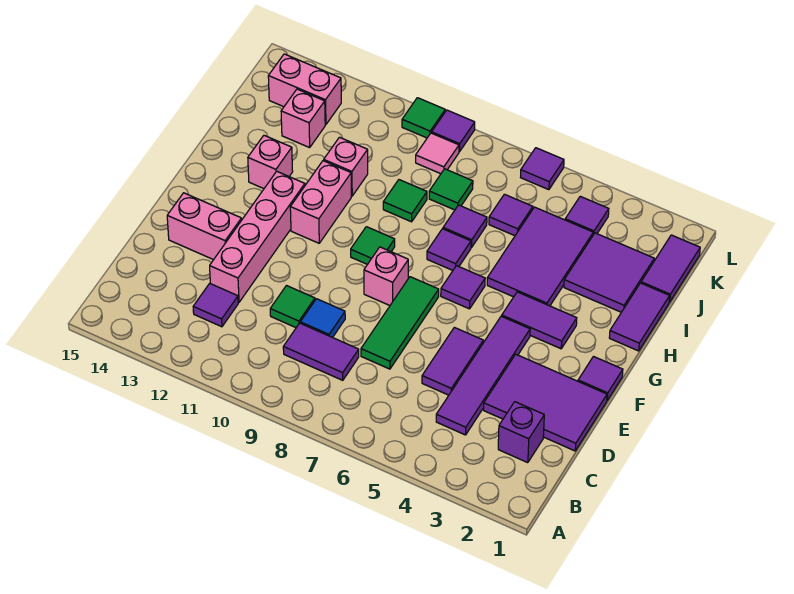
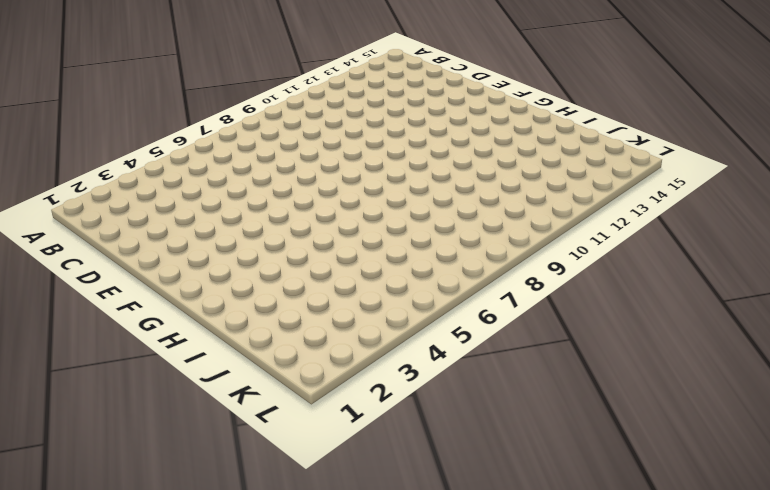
none -> purple brick C2 level 1
none -> purple tile C4:F4 level 1
none -> purple tile C8:C9 level 1
none -> purple tile C12 level 1

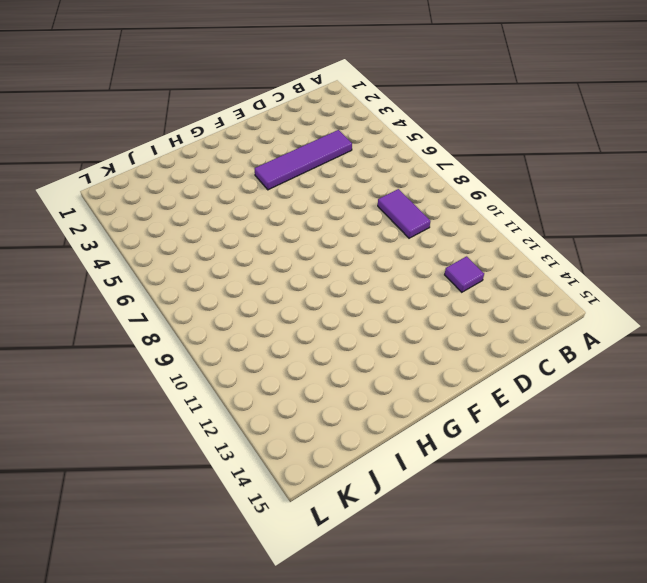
none -> purple brick C2 level 1
none -> purple tile D1:E3 level 1
none -> purple tile D5:E5 level 1
none -> green tile D7:F7 level 1

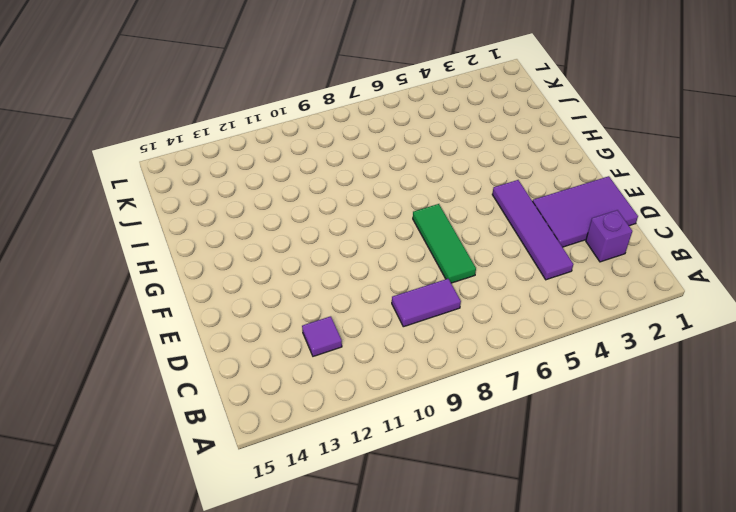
none -> purple tile D5:E5 level 1
none -> blue tile D9 level 1
none -> green tile D10 level 1
none -> pink brick D12:G12 level 1

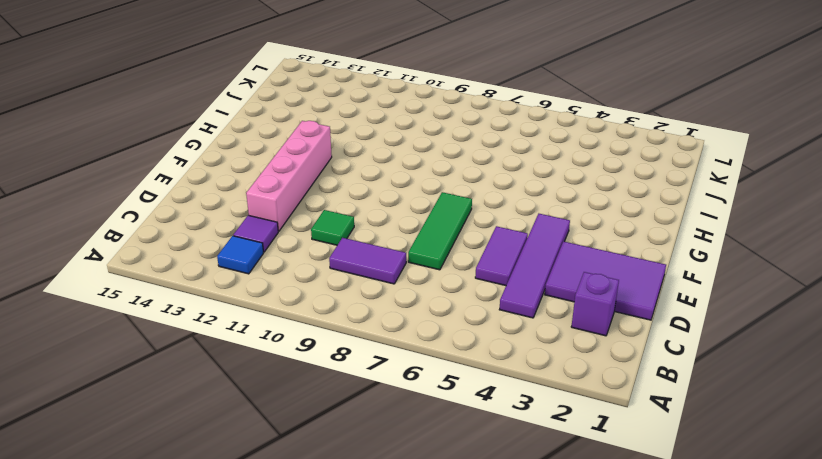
blue tile B12 level 1 -> blue tile D9 level 1
none -> pink brick E13:E14 level 1
none -> purple tile F1 level 1
none -> pink brick F8 level 1
none -> purple tile G3:G4 level 1

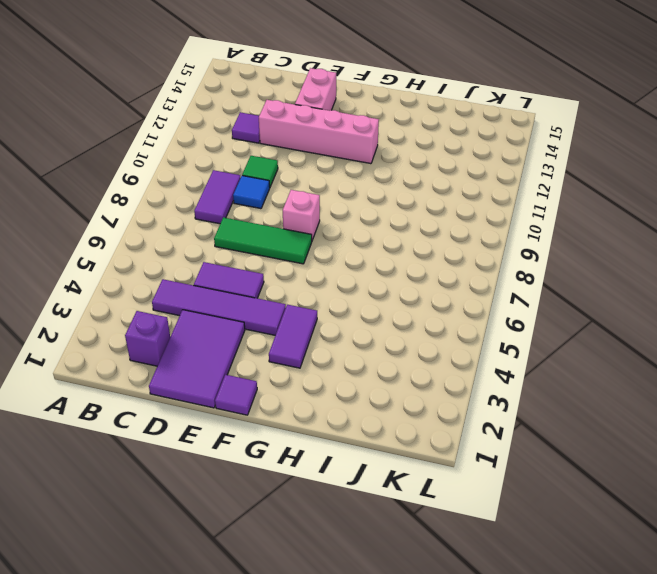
none -> purple tile G6 level 1
none -> green tile G9 level 1
none -> pink brick G11:H11 level 1
none -> purple tile H1:I1 level 1

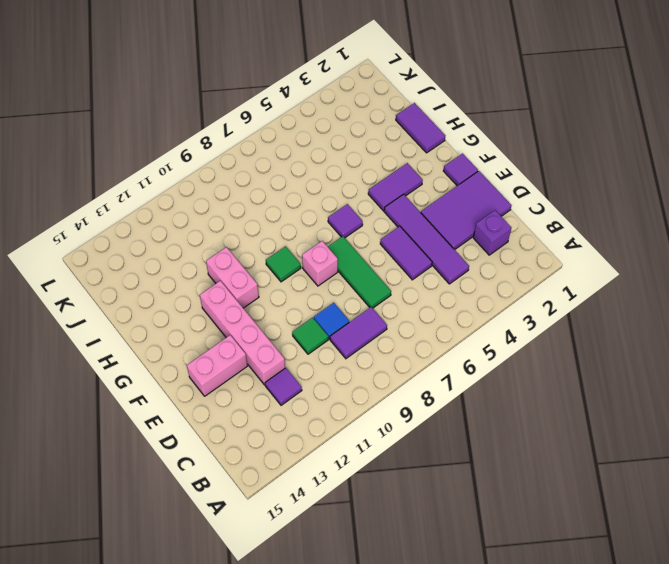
none -> purple tile H4:J5 level 1
none -> purple tile H7 level 1
none -> pink brick H13 level 1
none -> purple tile I2:J3 level 1

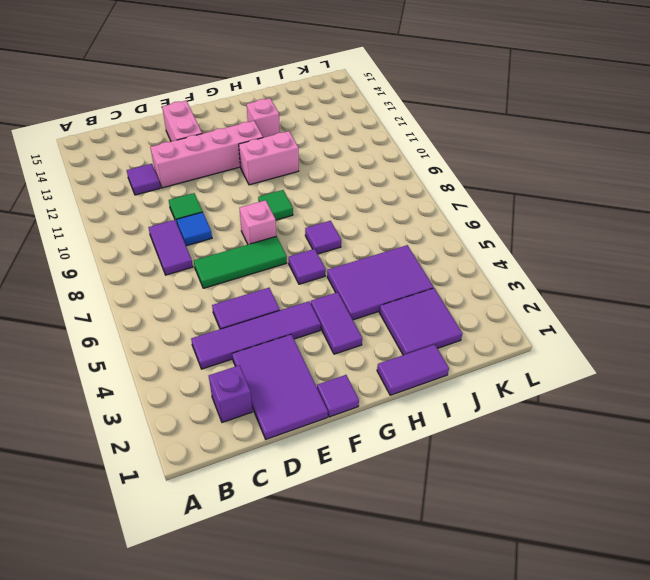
none -> purple tile I7 level 1
none -> green tile I9 level 1
none -> pink brick I11 level 1
none -> purple tile J1:K1 level 1

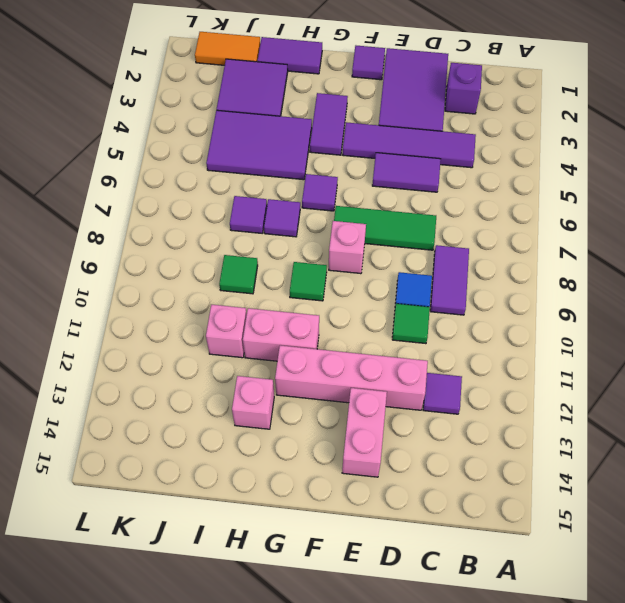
orange tile J1:K1 level 1 -> purple tile J1:K1 level 1
none -> purple tile J6 level 1
none -> green tile J8 level 1
none -> pink brick J13 level 1
none -> purple tile K4 level 1

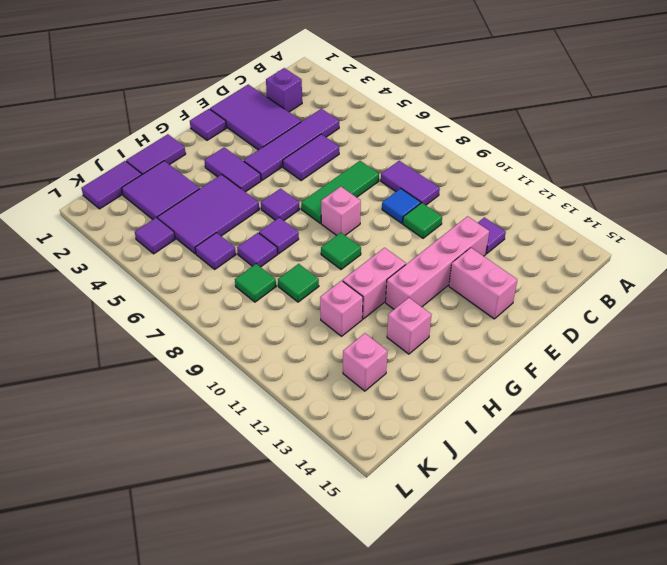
none -> pink tile K9 level 1
none -> pink brick K13:K14 level 1
none -> purple tile L6 level 1
none -> purple tile L9 level 1

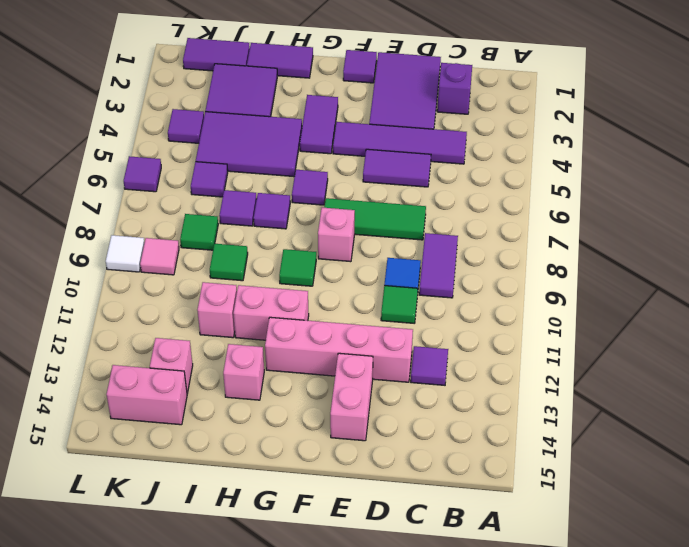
pink brick J14:K14 level 1 -> pink brick K13:K14 level 1
white tile L9 level 1 -> purple tile L9 level 1
none -> green tile L10 level 1

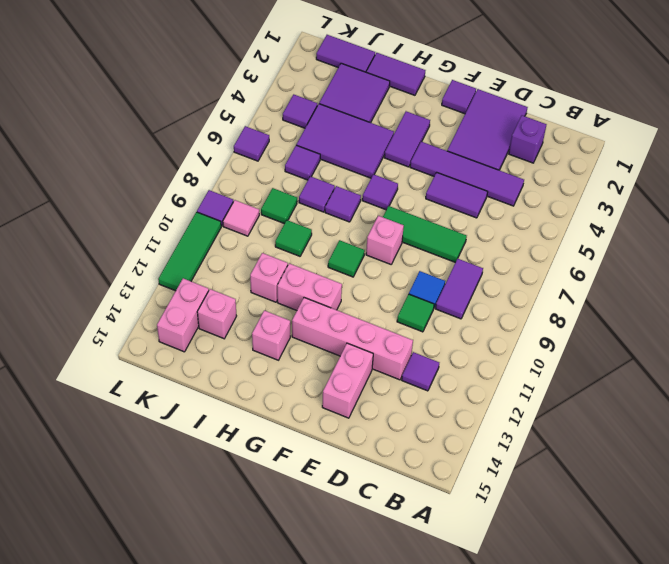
green tile L10:L12 level 1 -> green tile L10 level 1

